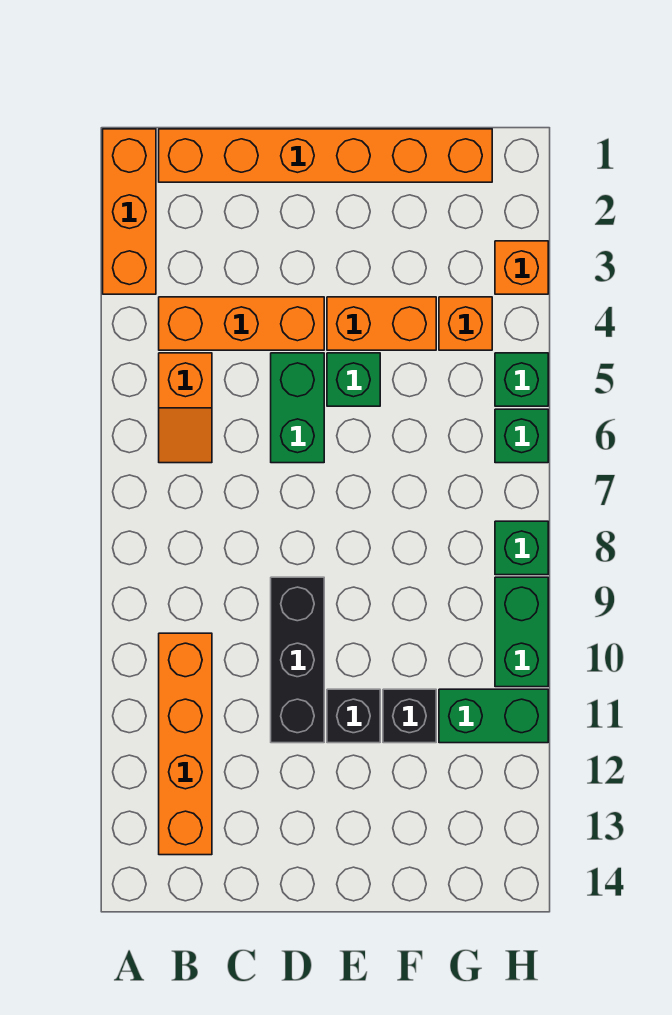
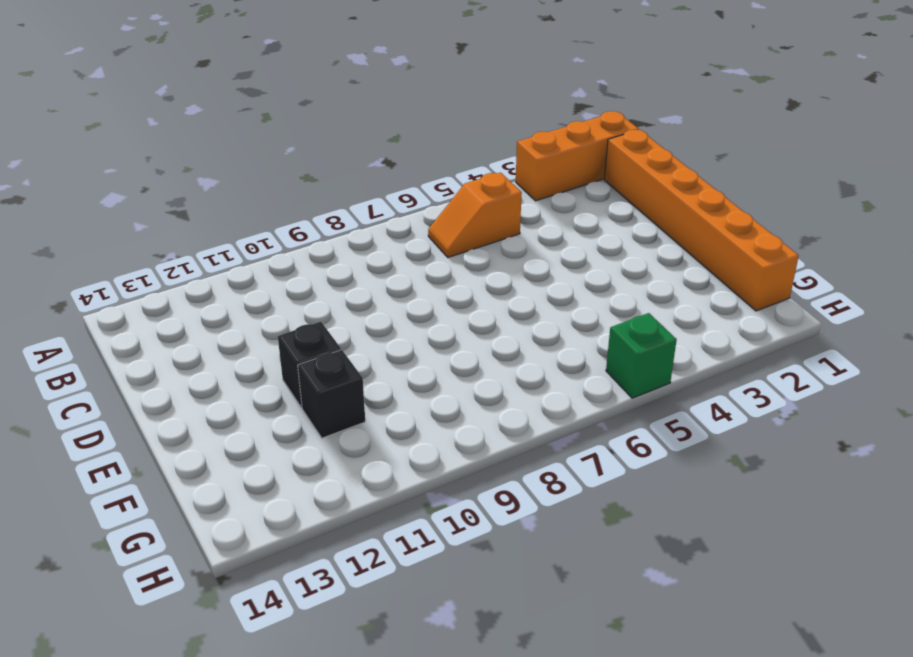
none -> orange brick B4:D4 level 1
none -> orange brick B10:B13 level 1
none -> green brick D5:D6 level 1

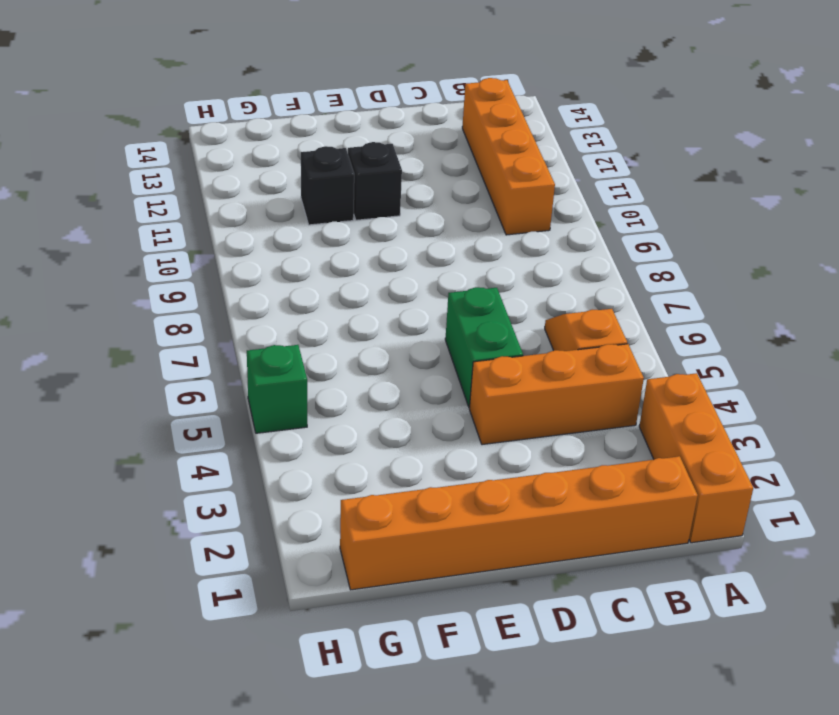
none -> black brick D9:D11 level 1
none -> orange brick E4:F4 level 1
none -> green brick E5 level 1

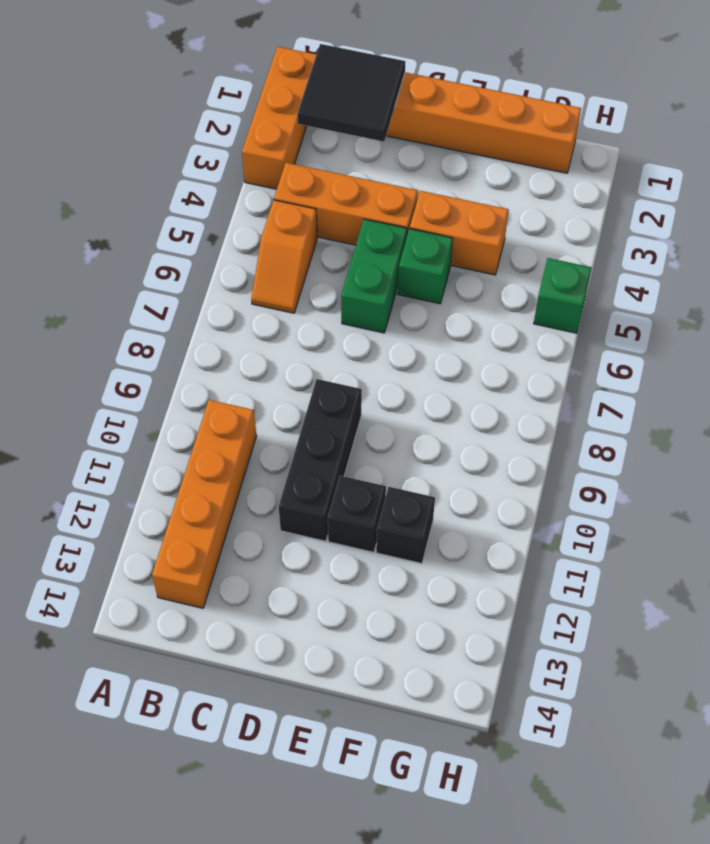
black tile B1:C2 level 2 -> none
none -> orange brick G4 level 1
none -> green brick G11:H11 level 1
none -> orange brick H3 level 1

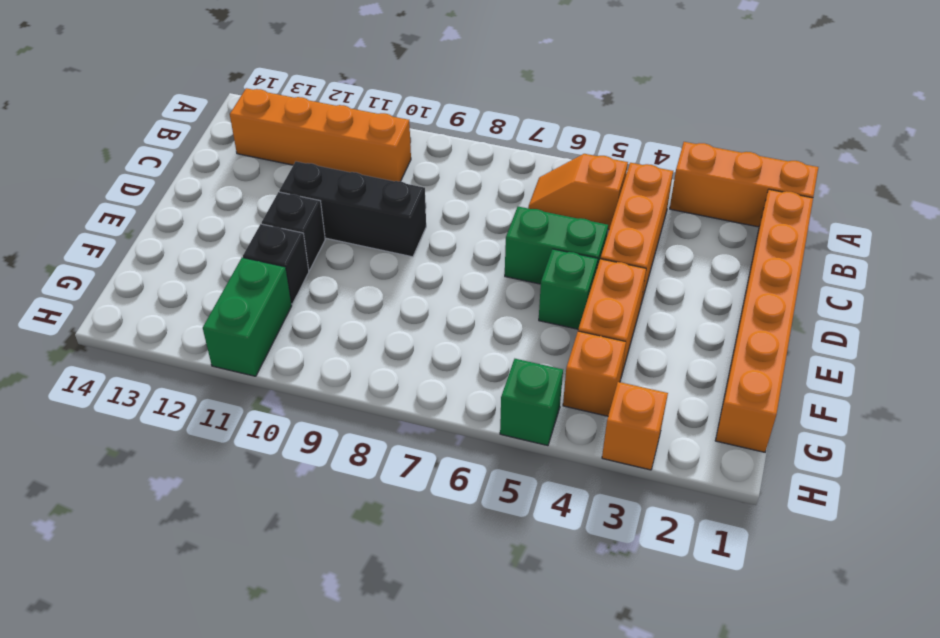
none -> green brick H6 level 1
none -> green brick H8 level 1
none -> green brick H9:H10 level 1

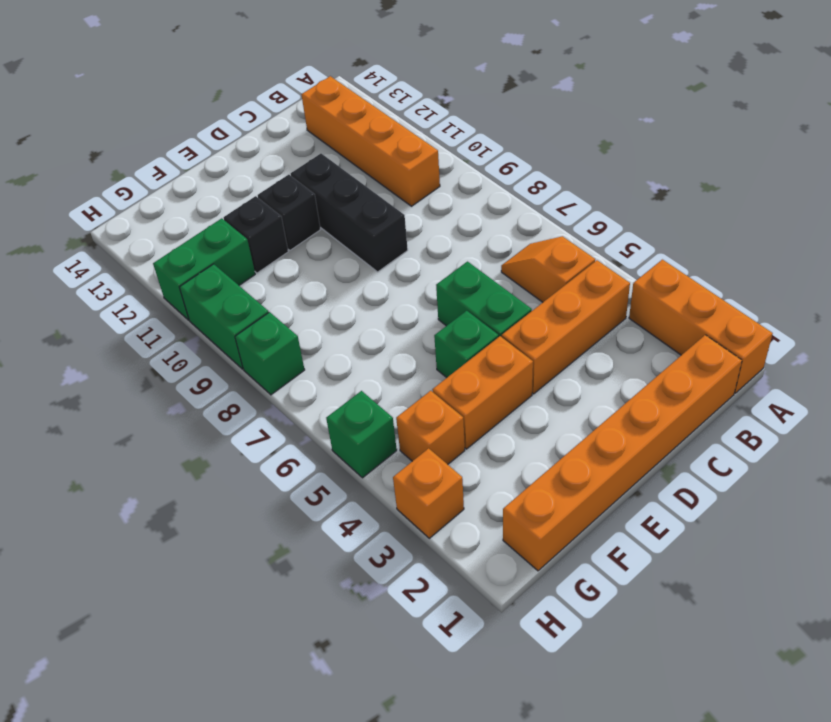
none -> green brick H6 level 1

